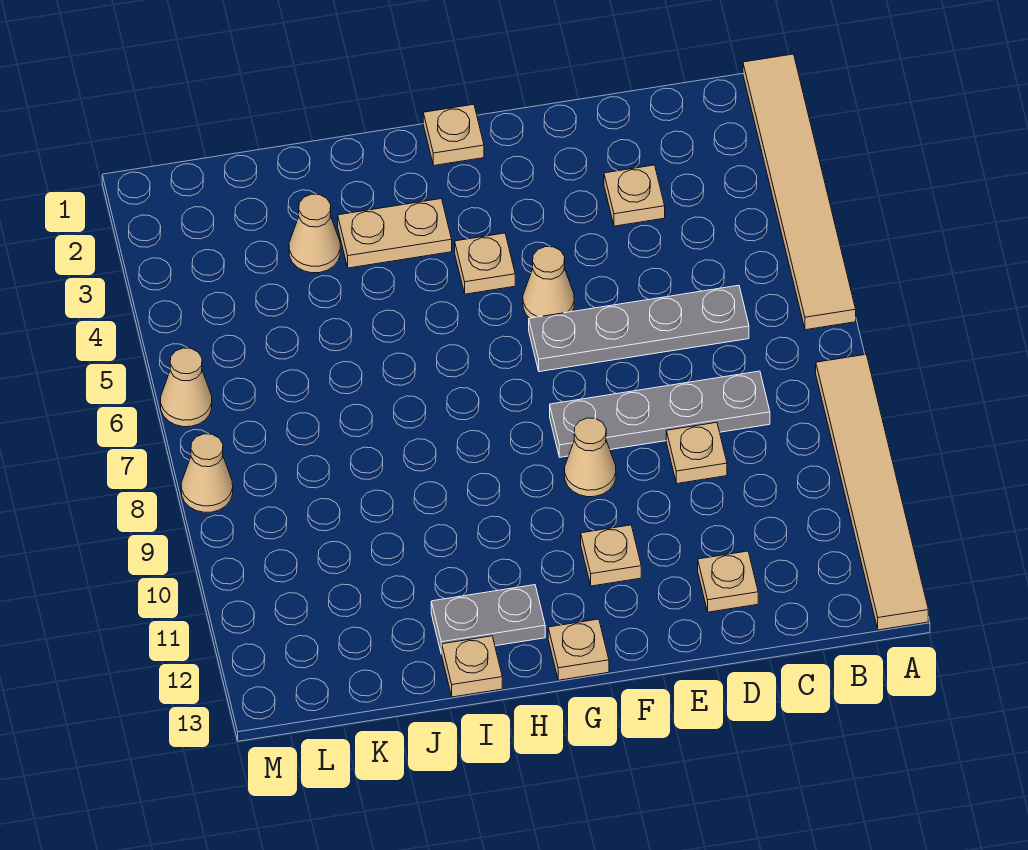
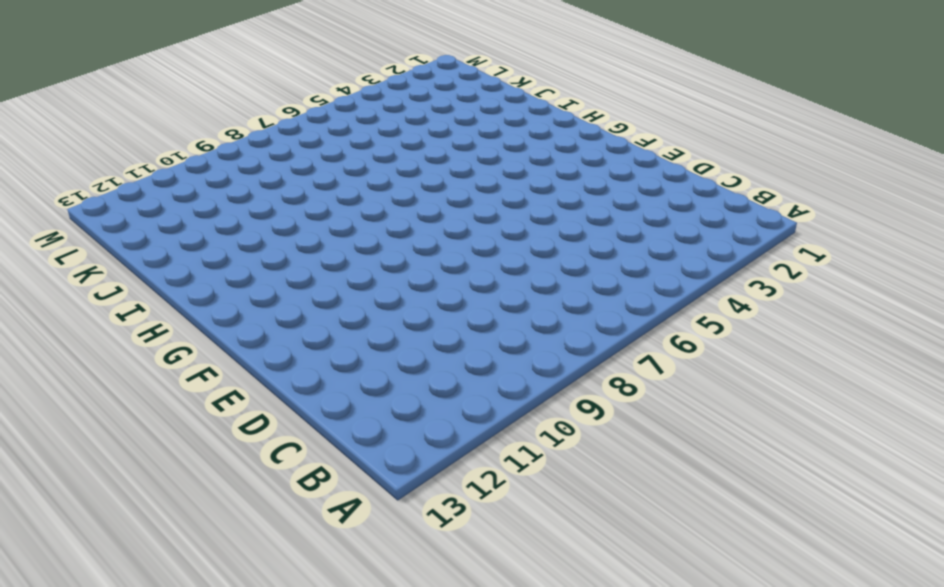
none -> tan tile A1:A6 level 1
none -> tan tile A8:A13 level 1
none -> grey plate C6:F6 level 1

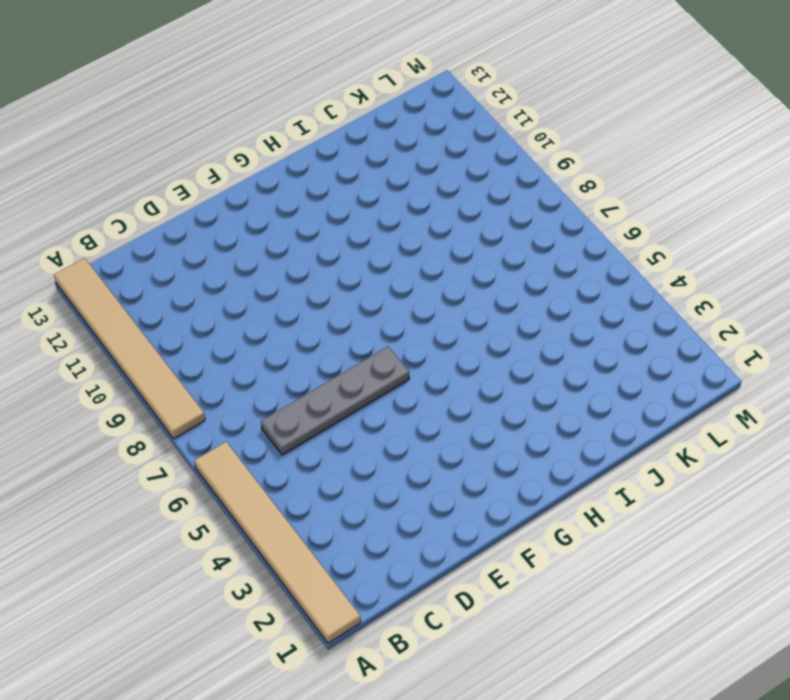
none -> grey plate C8:F8 level 1
none -> tan plate D3 level 1
none -> tan plate D9 level 1

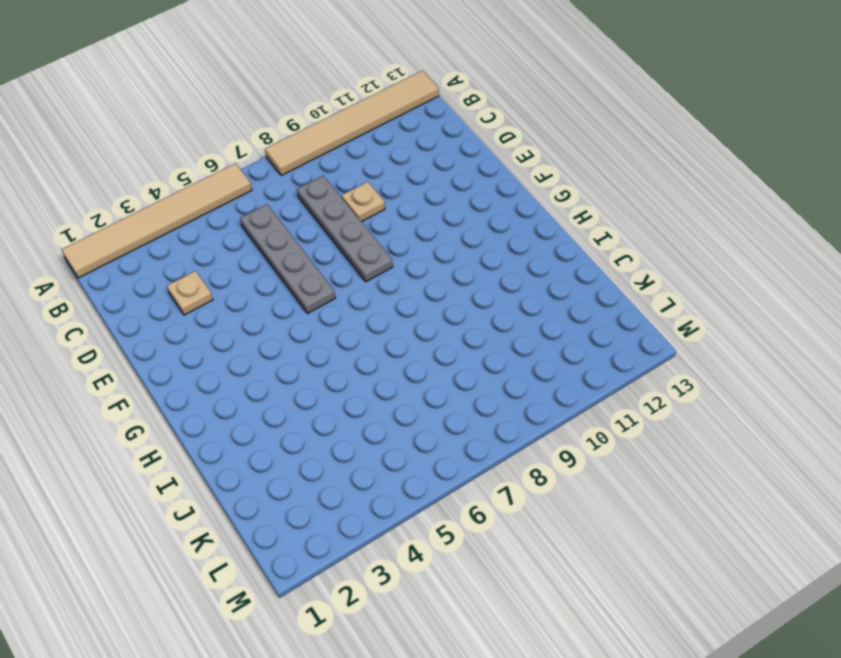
none -> tan plate D12 level 1
none -> tan cone F5 level 1
none -> tan cone F9 level 1

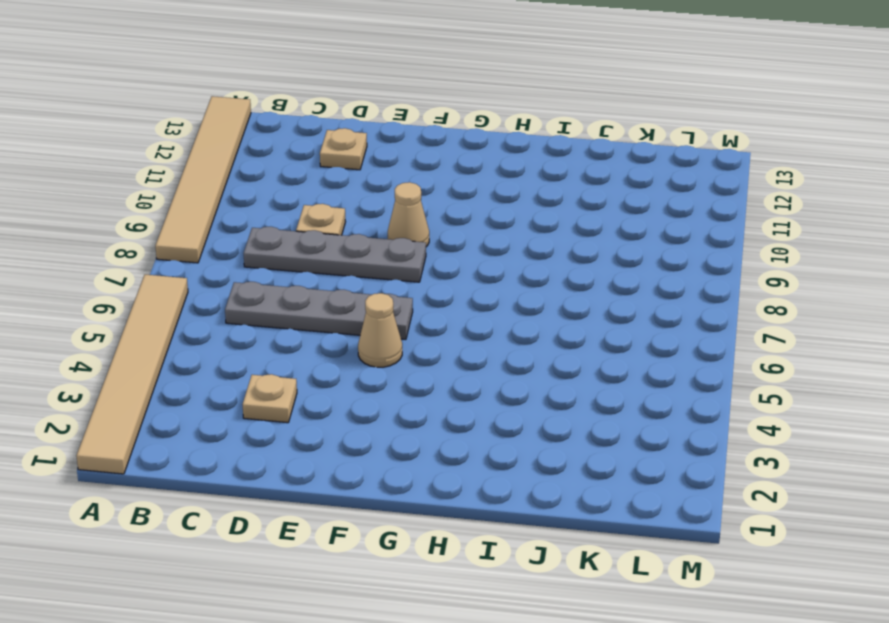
none -> tan plate F11 level 1
none -> tan plate G1 level 1
none -> tan plate G4 level 1

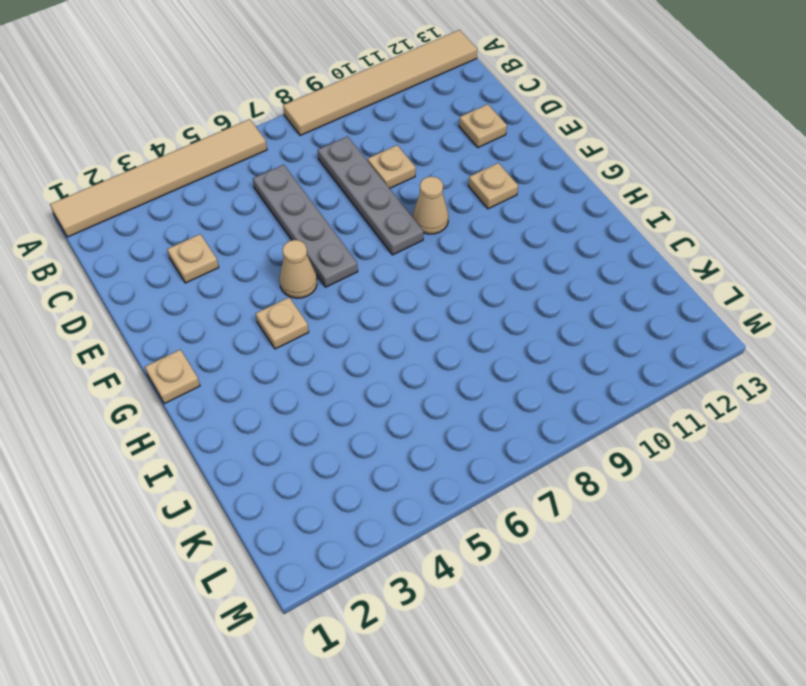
none -> tan plate G13 level 1
none -> tan plate H3:I3 level 1
none -> grey plate H12:I12 level 1

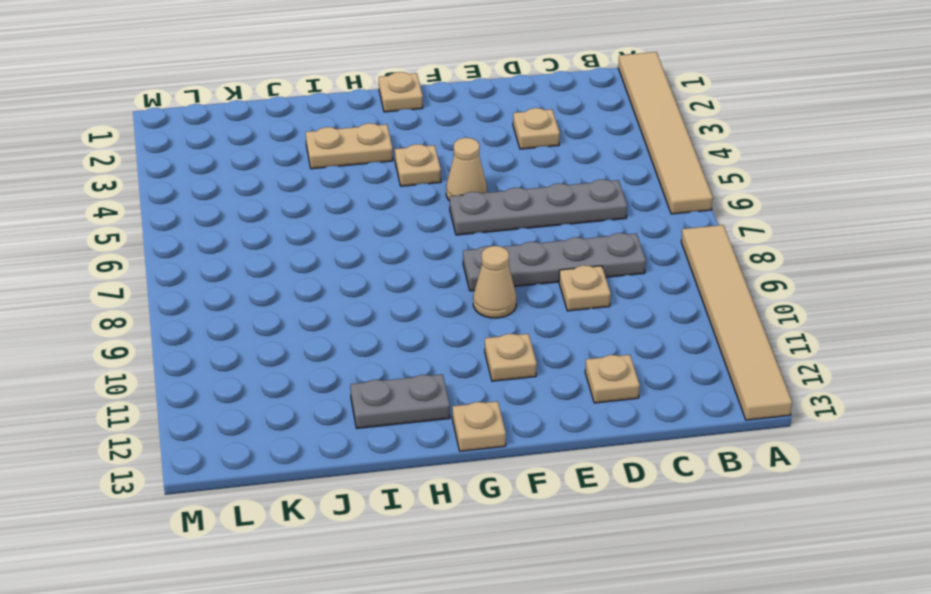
none -> tan plate I13 level 1
none -> tan cone J3 level 1
none -> tan cone M6 level 1

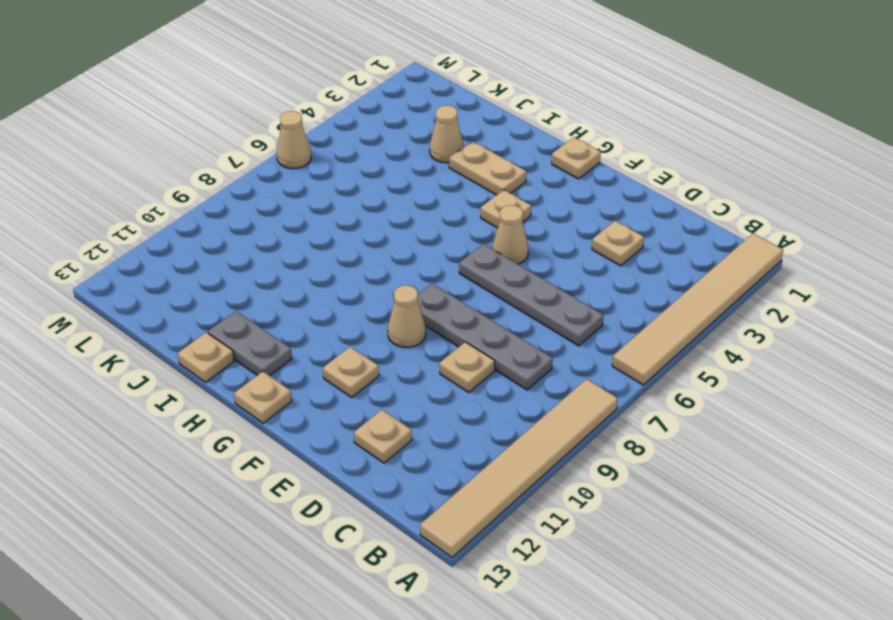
none -> tan cone M8 level 1

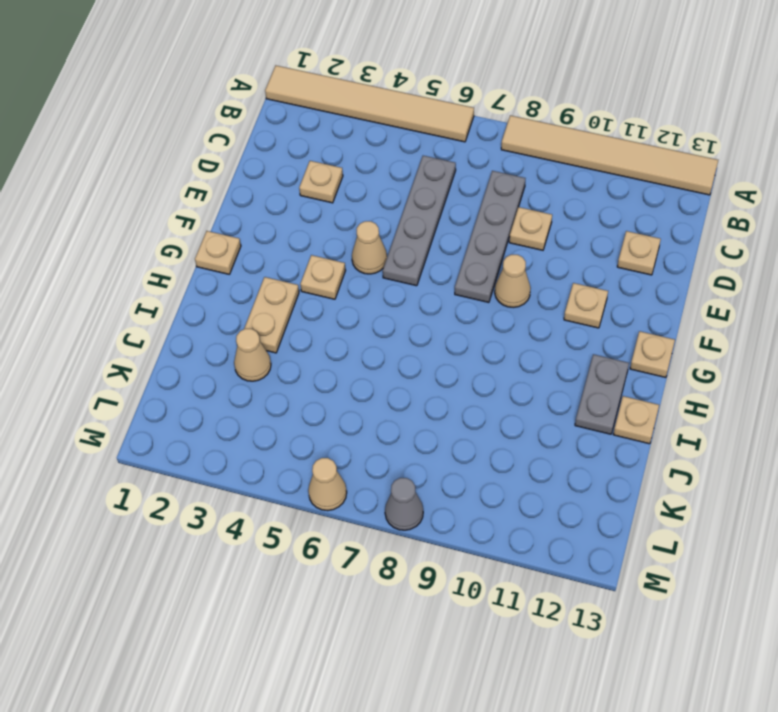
grey cone M8 level 1 -> tan cone M8 level 1

